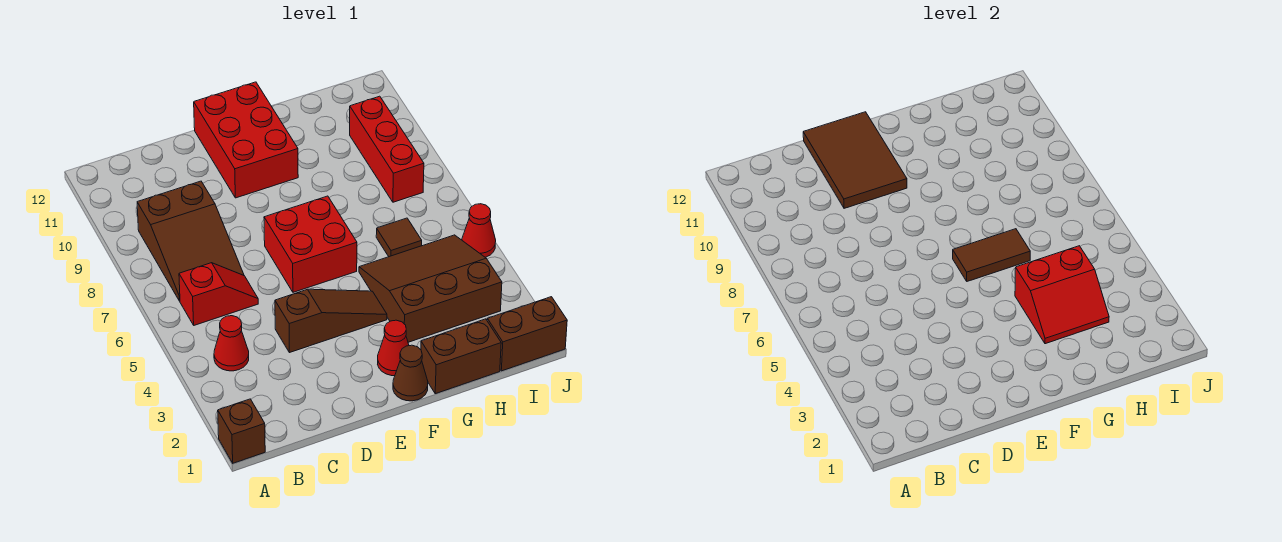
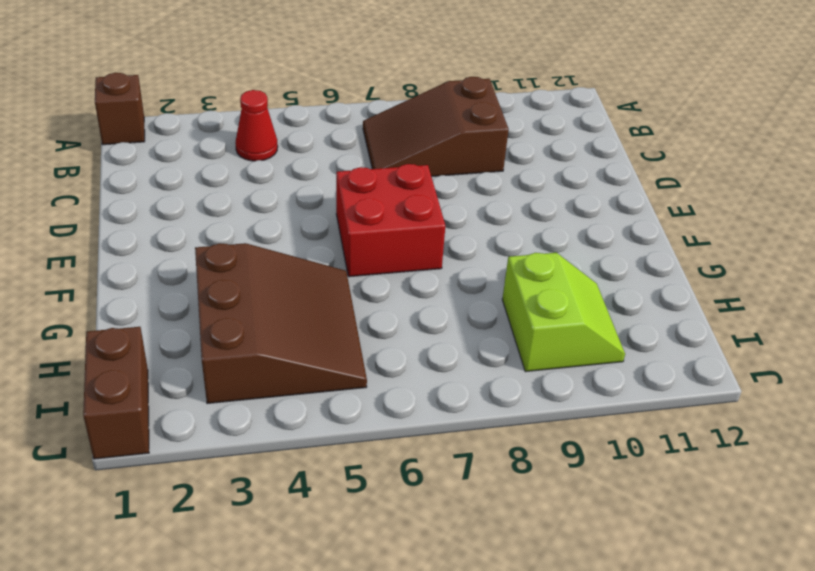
lime slope H9:I10 level 1 top 9 -> red brick I8:I10 level 1
none -> red slope B6:C6 level 1 top B
none -> brown slope D4:F4 level 1 top D
none -> red brick E10:F12 level 1

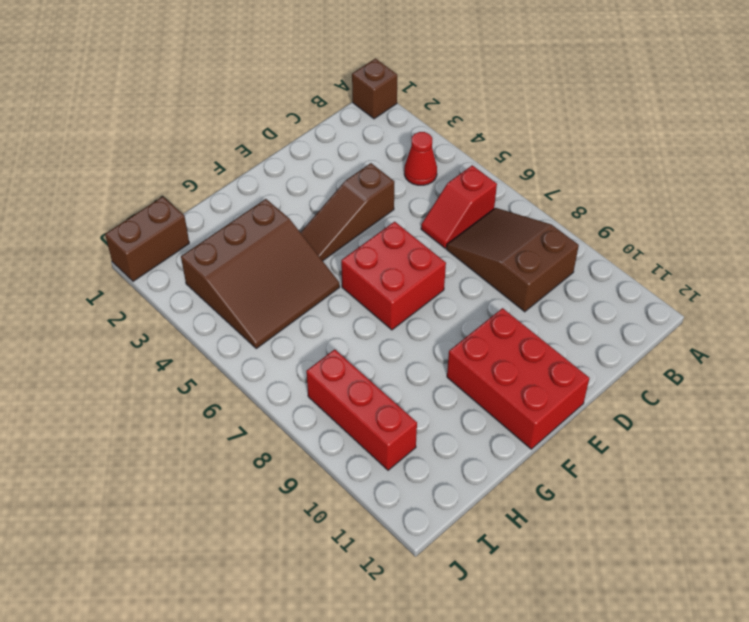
none -> brown cone F1 level 1
none -> red cone F2 level 1
none -> brown brick G1:H1 level 1

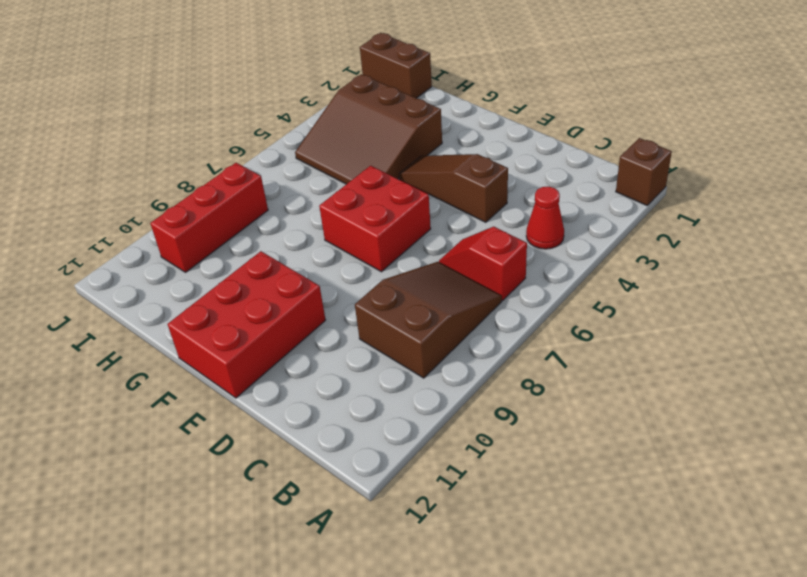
none -> brown cone F1 level 1
none -> red cone F2 level 1
none -> brown brick G1:H1 level 1

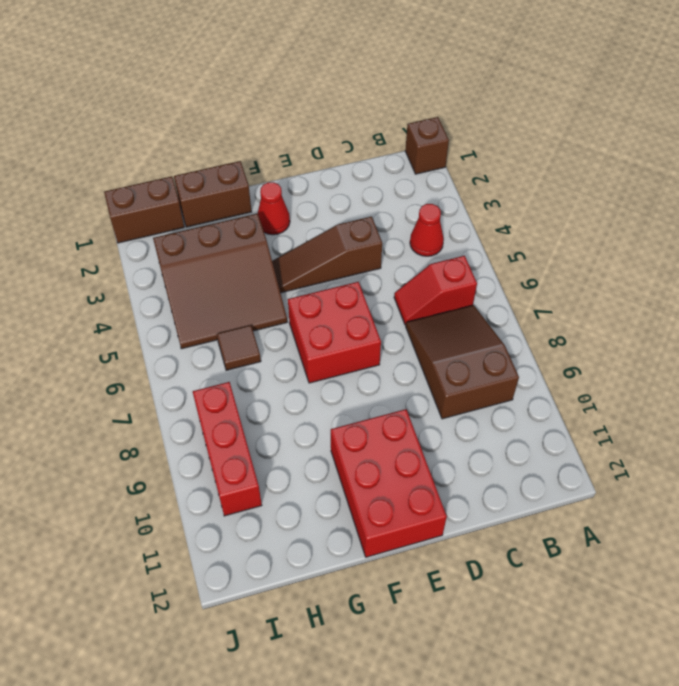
none -> brown cone F1 level 1
none -> red cone J5 level 1
none -> brown tile D10:E12 level 2

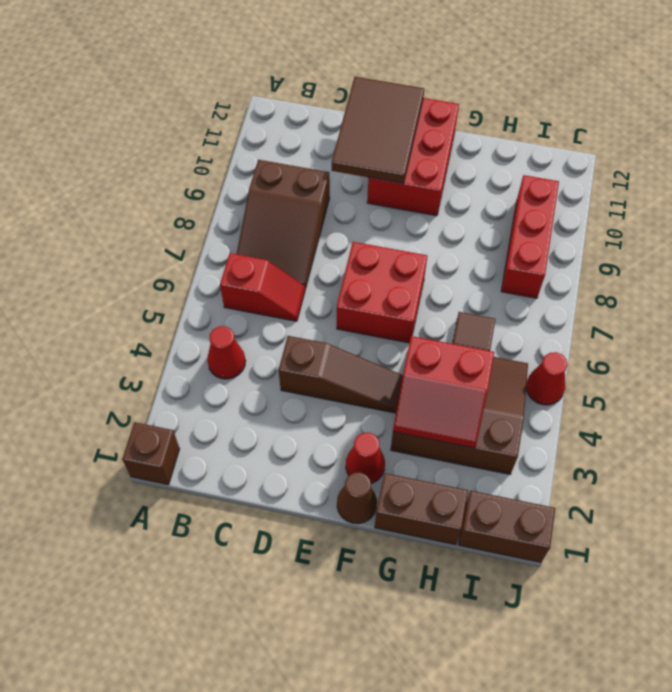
none -> brown tile F6:G6 level 2

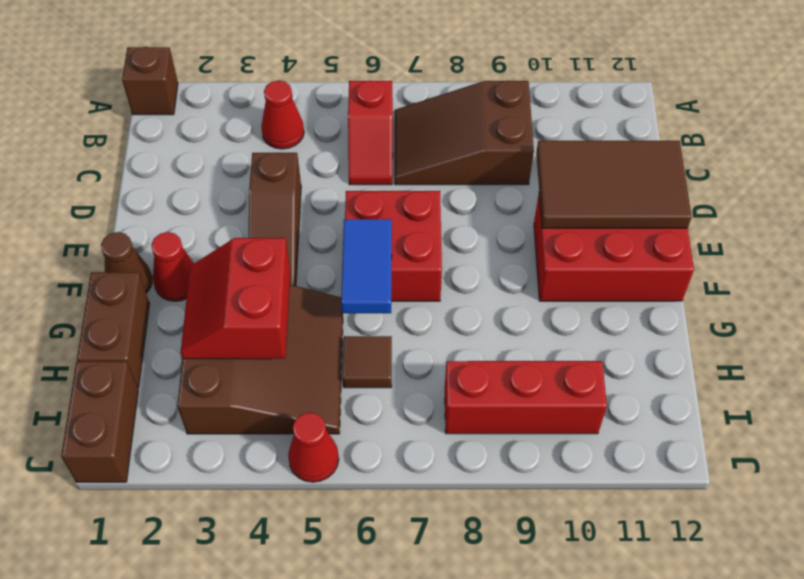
blue tile F6:G6 level 2 -> brown tile F6:G6 level 2

